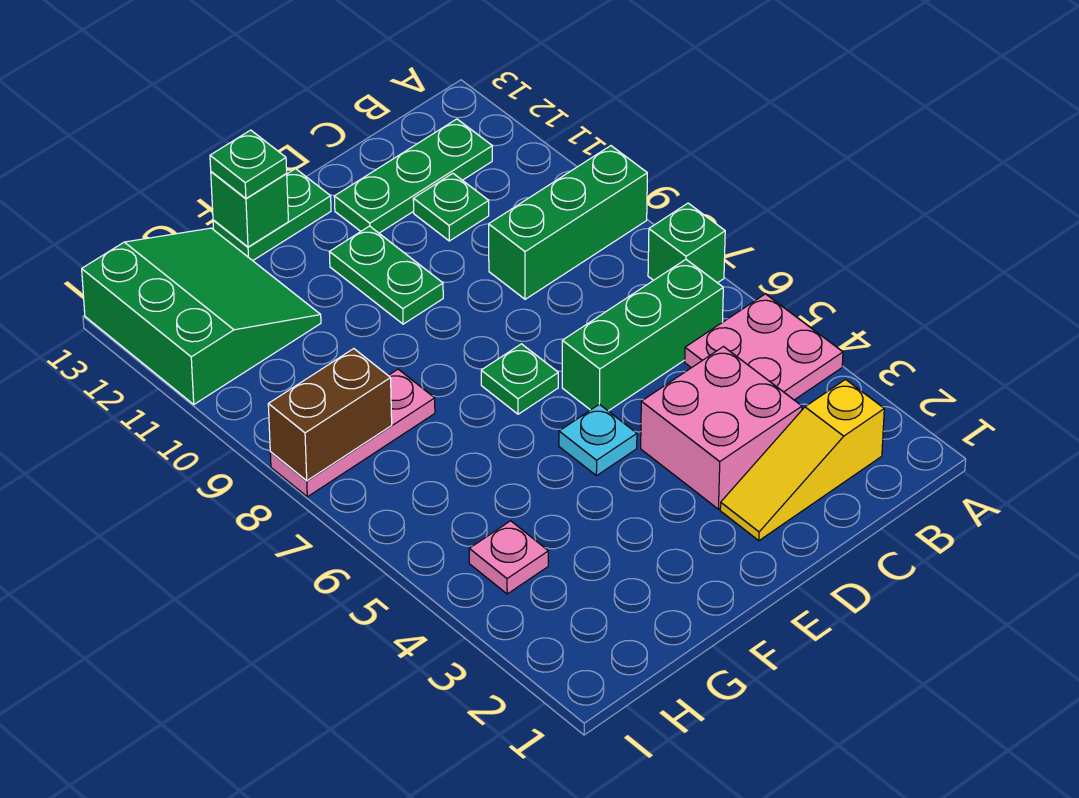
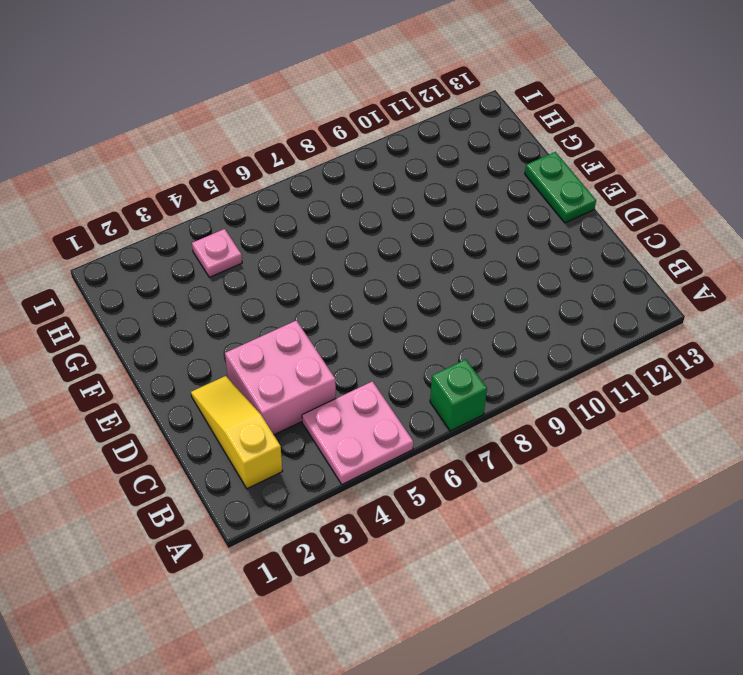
none -> green brick A9:C9 level 1
none -> green brick B6:D6 level 1
none -> green plate B12:D12 level 1

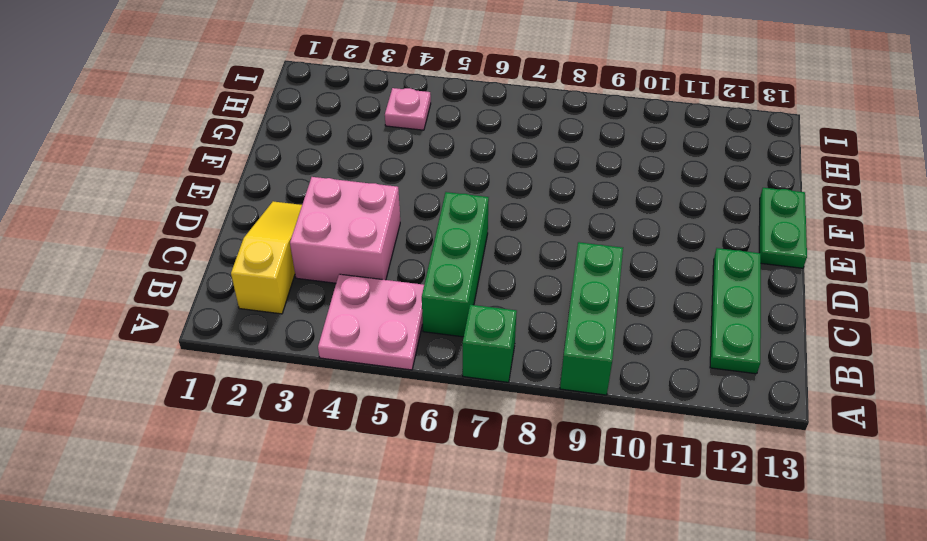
none -> green plate C11 level 1
none -> cyan plate E5 level 1
none -> green plate E7 level 1

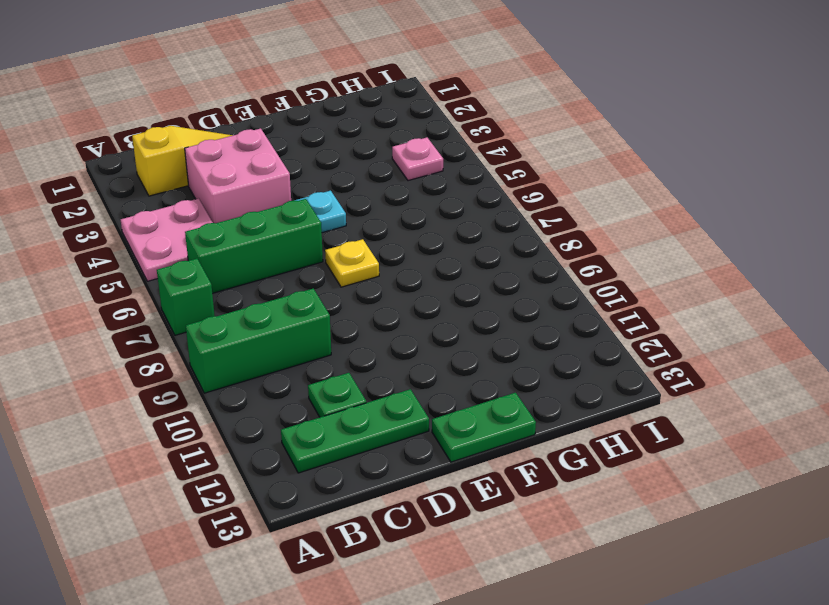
yellow plate E7 level 1 -> green plate E7 level 1
none -> green plate E10:E11 level 1
none -> pink plate G8:I8 level 1
none -> green slope G11:I13 level 1 top I

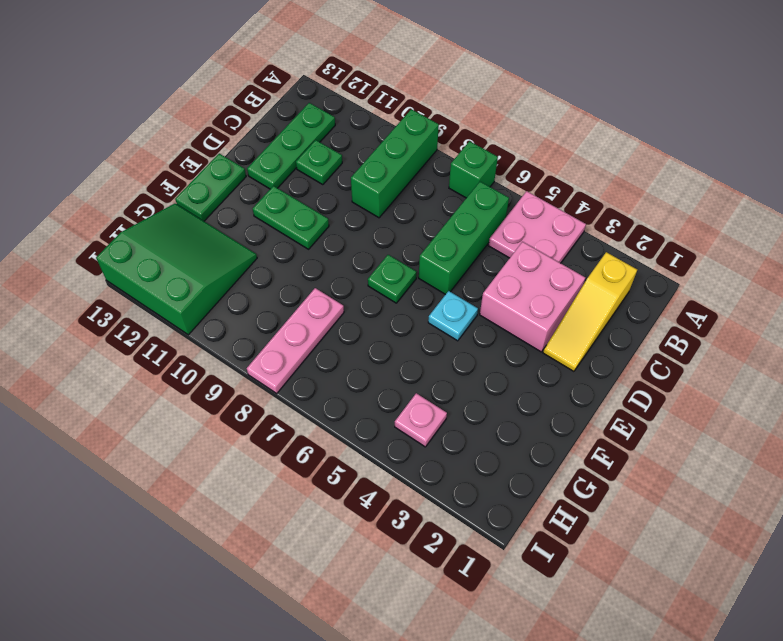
none -> green brick F13 level 2
none -> brown brick H8:I8 level 2
none -> green plate F13 level 3

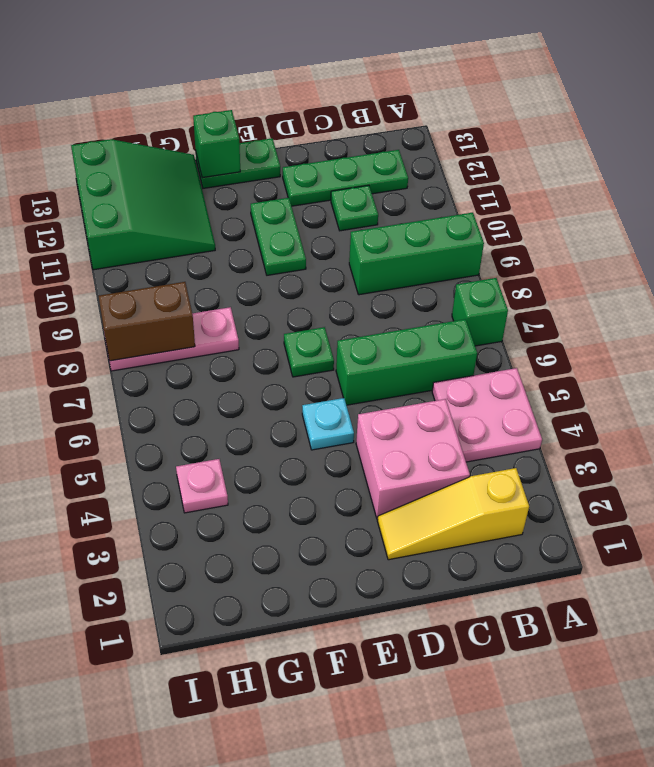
none -> green plate F13 level 3

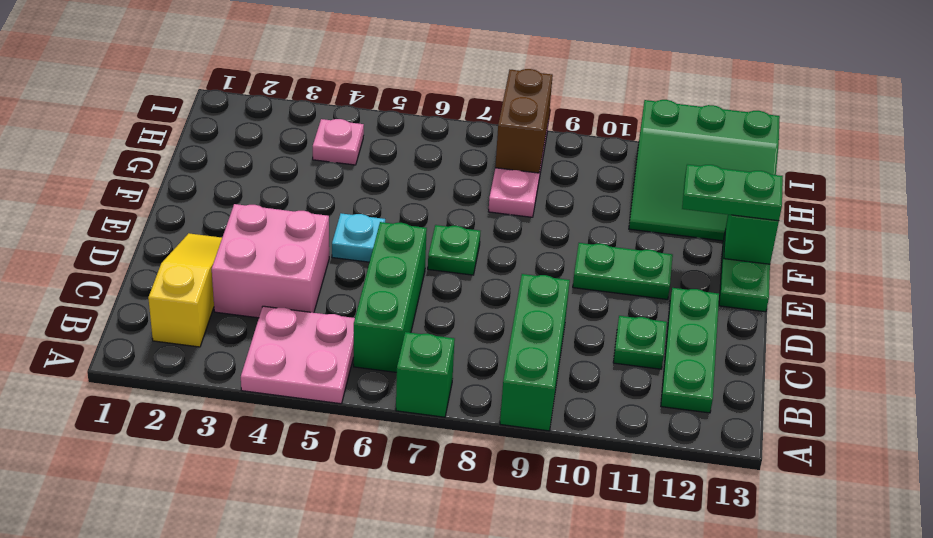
green plate F12:F13 level 3 -> green plate F13 level 3

